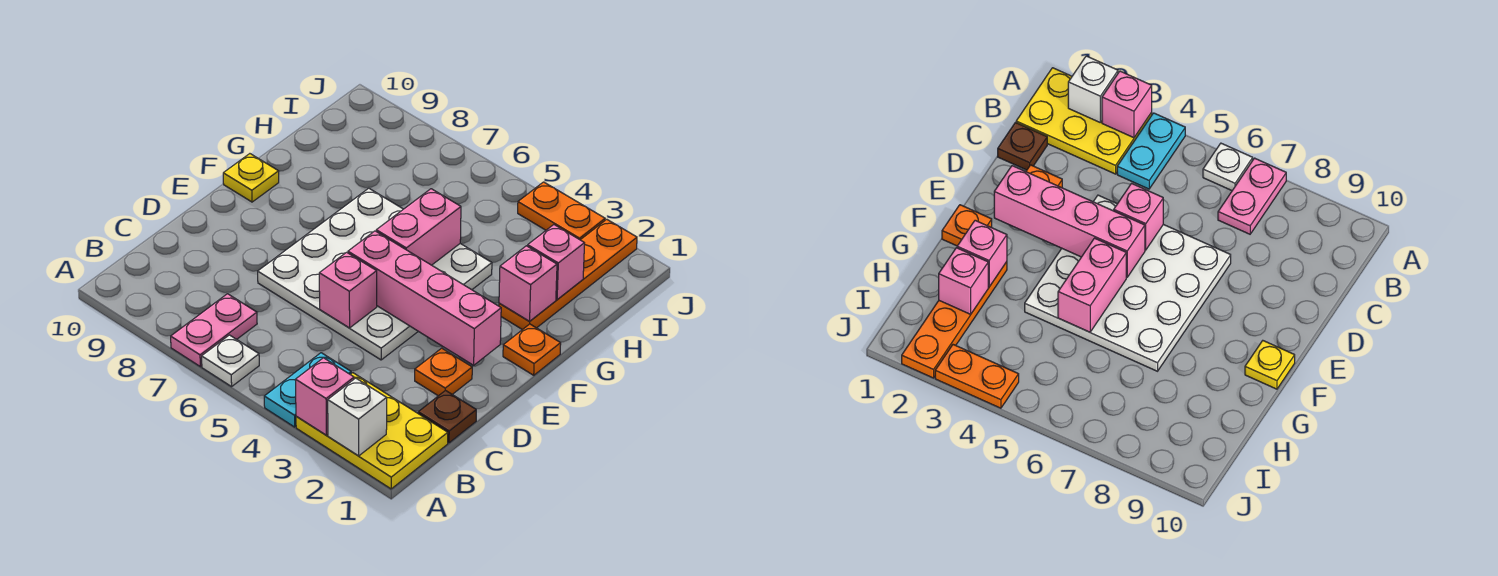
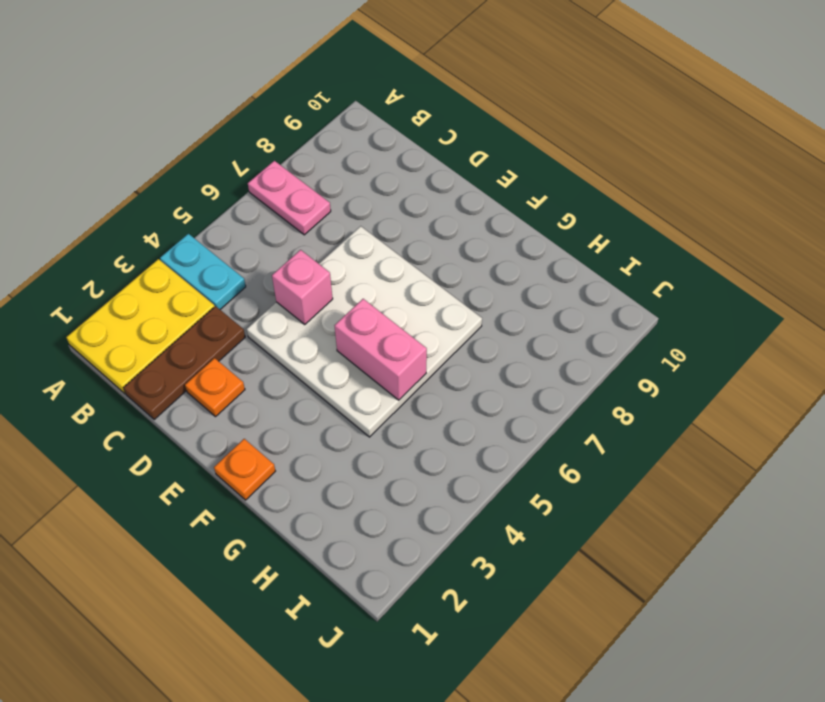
brown plate C1:C3 level 1 -> brown plate C1 level 1
none -> white plate A6 level 1
none -> yellow plate F10 level 1
none -> orange plate G2:J2 level 1

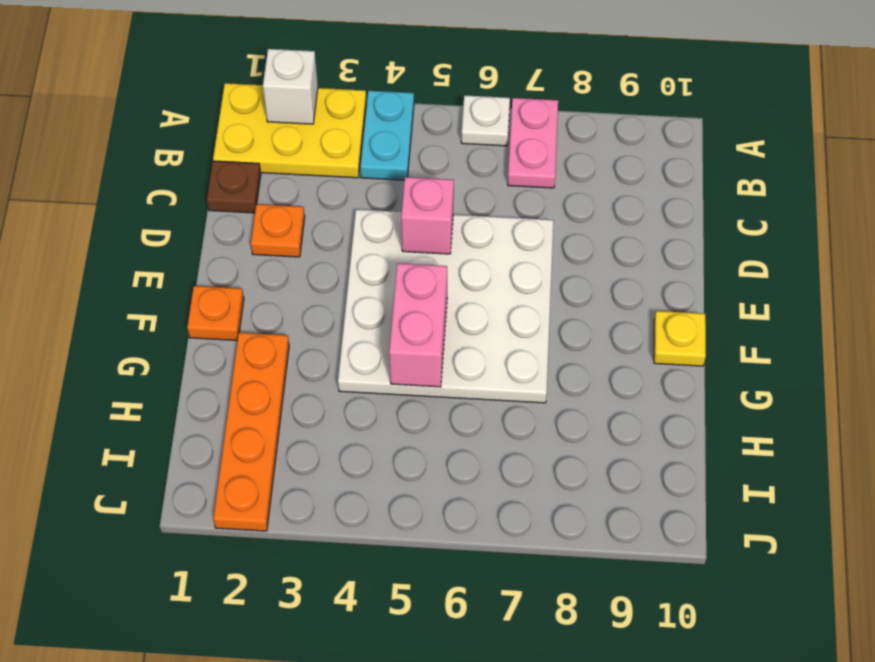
none -> orange plate J3:J4 level 1
none -> pink brick A3 level 2
none -> pink brick E2:E5 level 2

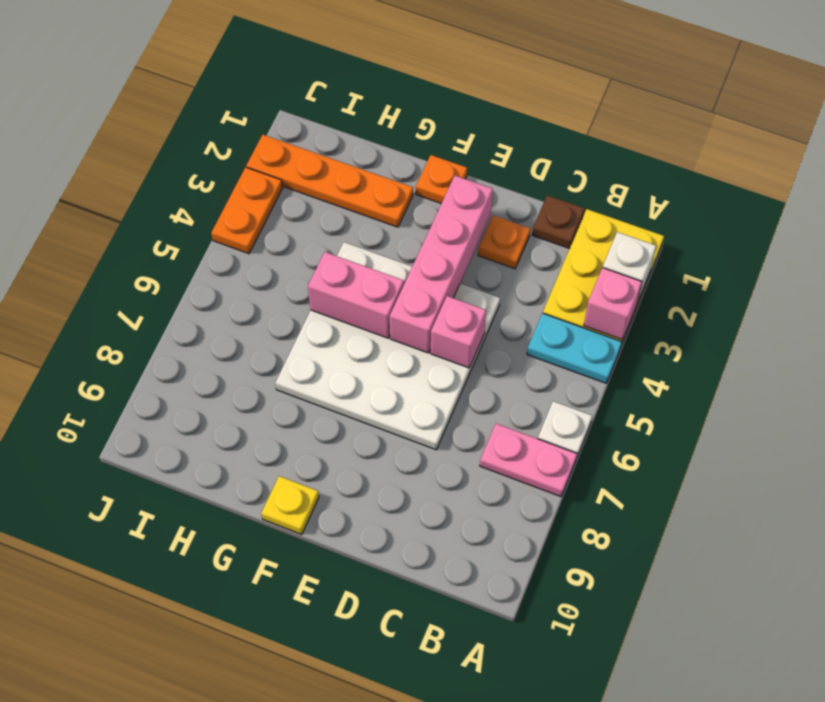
none -> pink brick G2 level 2
none -> pink brick H2 level 2

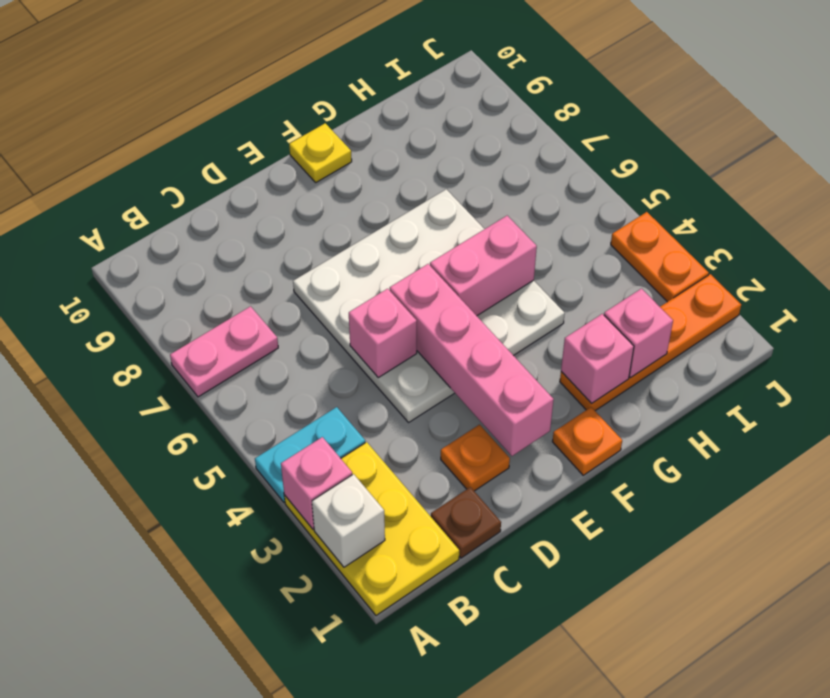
none -> white plate A6 level 1

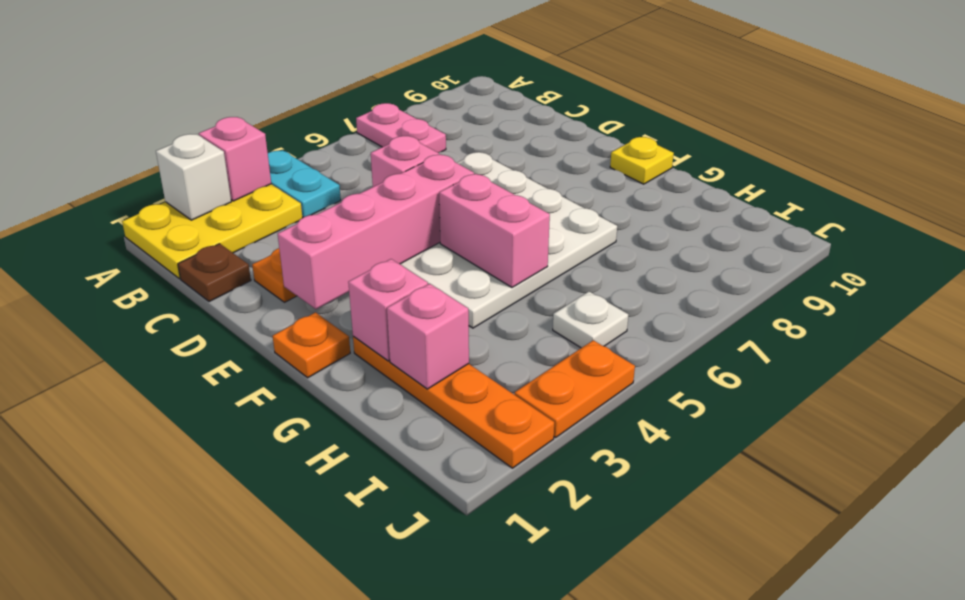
white plate I5 level 1 -> white plate A6 level 1

